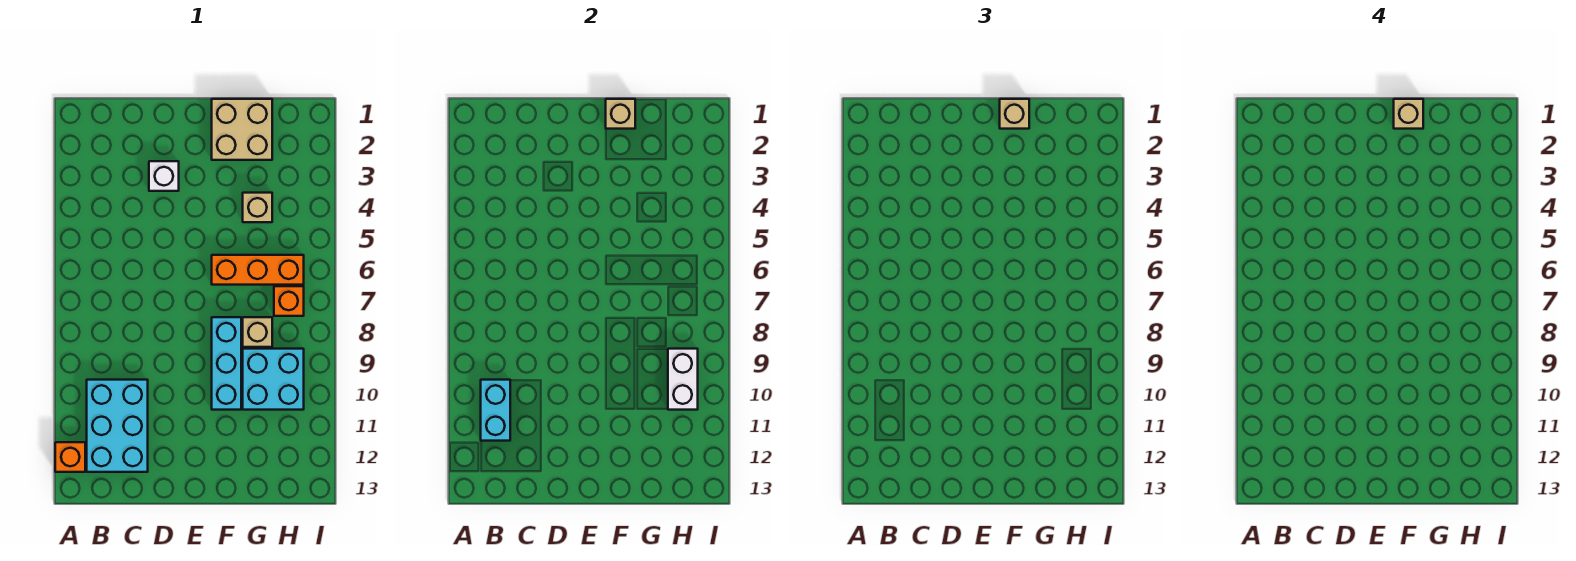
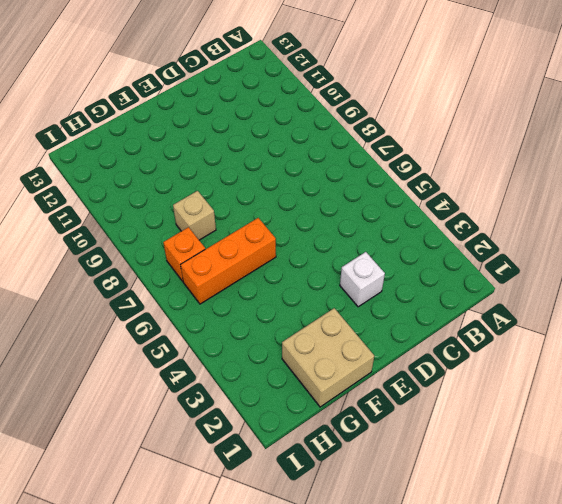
none -> orange brick A12 level 1
none -> cyan brick B10:C12 level 1
none -> cyan brick F8:F10 level 1

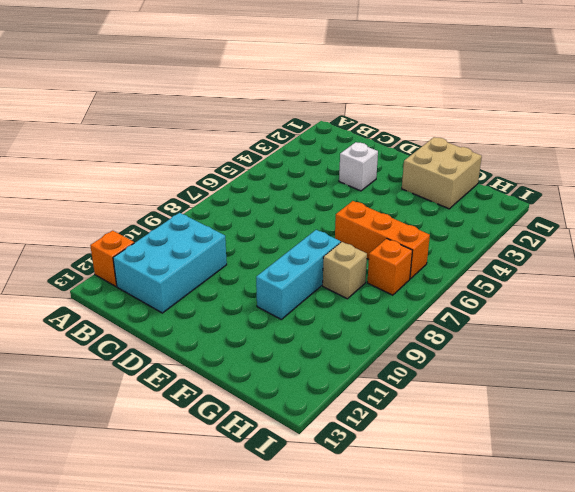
none -> tan brick G4 level 1
none -> cyan brick G9:H10 level 1
none -> cyan brick B10:B11 level 2

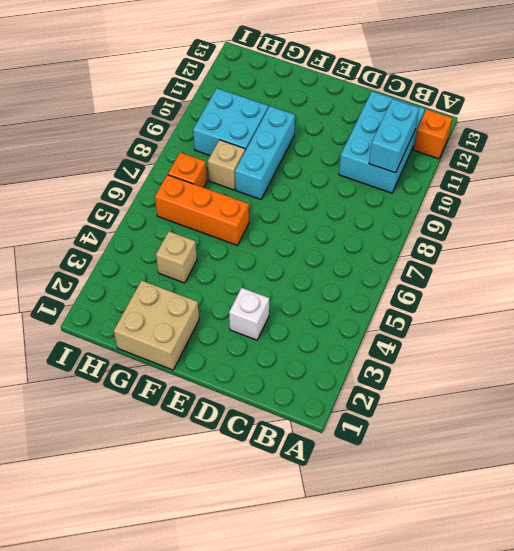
none -> tan brick F1 level 2
none -> white brick H9:H10 level 2
none -> tan brick F1 level 3

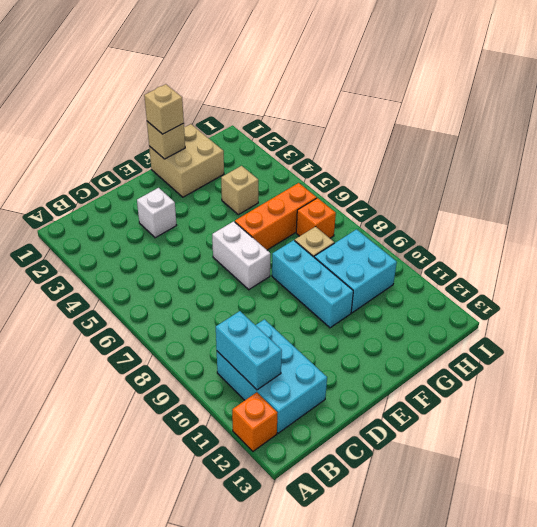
white brick E6:E7 level 1 -> white brick H9:H10 level 2
none -> tan brick F1 level 4

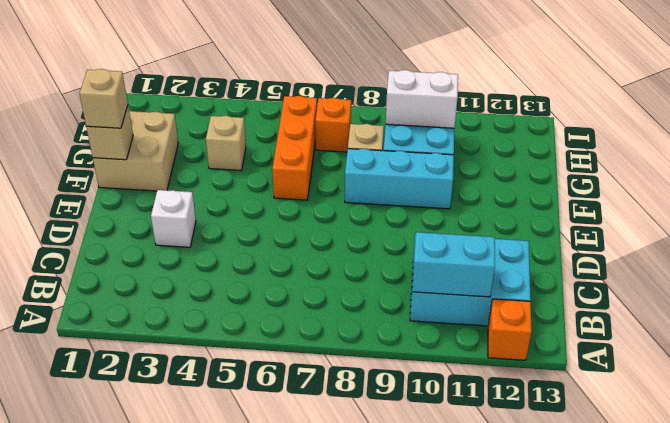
none -> tan brick F1 level 4

